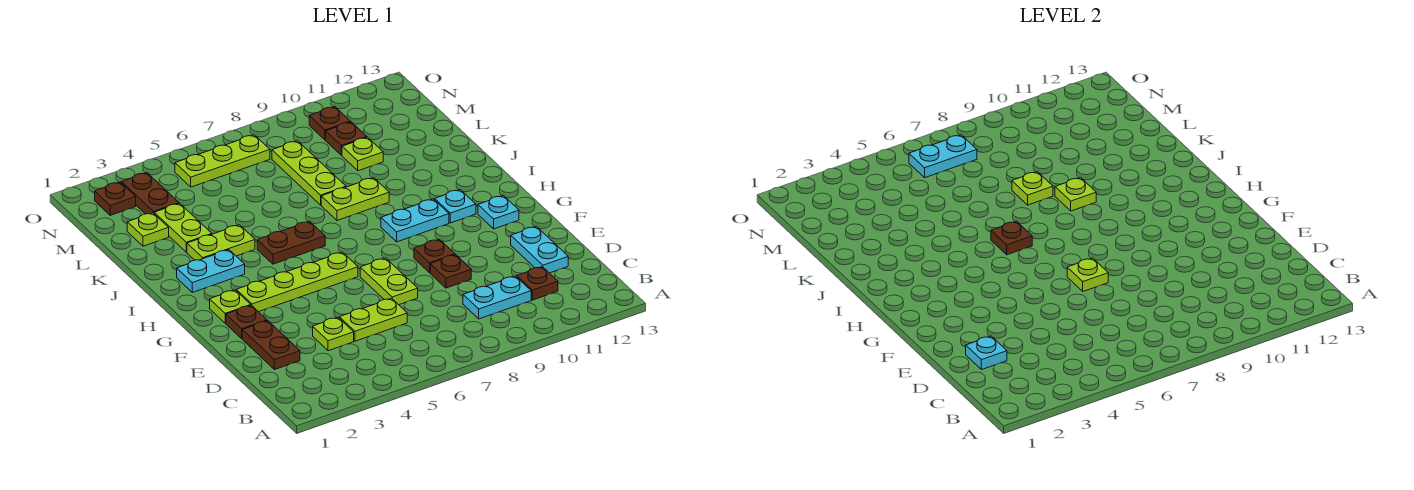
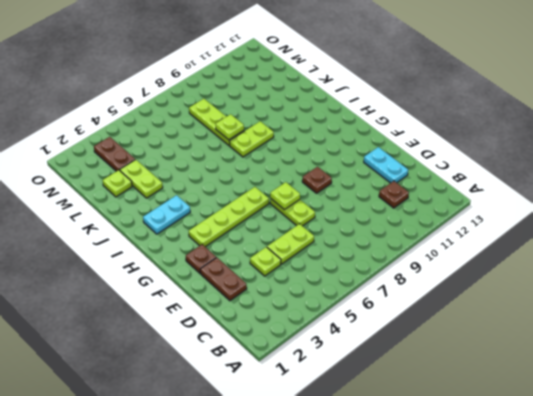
none -> cyan plate C9:C10 level 1
none -> brown plate E9 level 1
none -> lime plate G2 level 1
none -> cyan plate G12 level 1

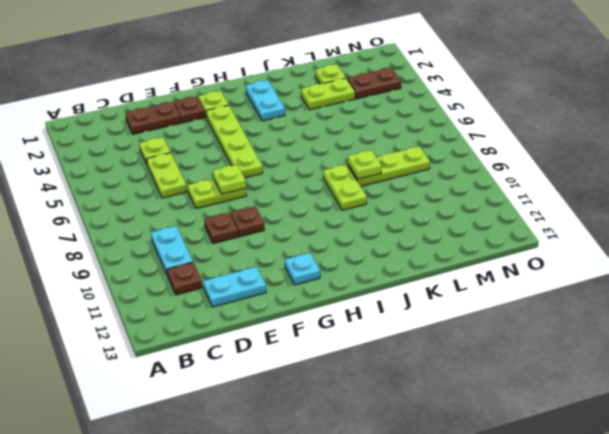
none -> cyan plate H9:H10 level 1
none -> cyan plate H11 level 1
none -> brown plate I5:I6 level 1
none -> lime plate J3:J4 level 1

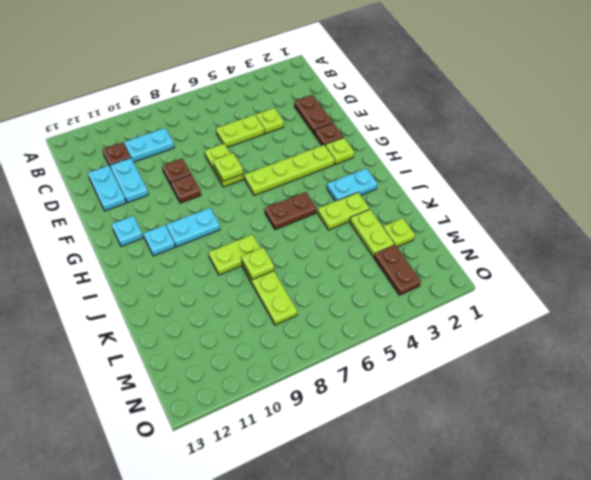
cyan plate D11:E11 level 1 -> cyan plate N6:N7 level 2
none -> lime plate L10 level 1
none -> brown plate M10 level 1
none -> brown plate N2 level 1
none -> lime plate N5:N7 level 1

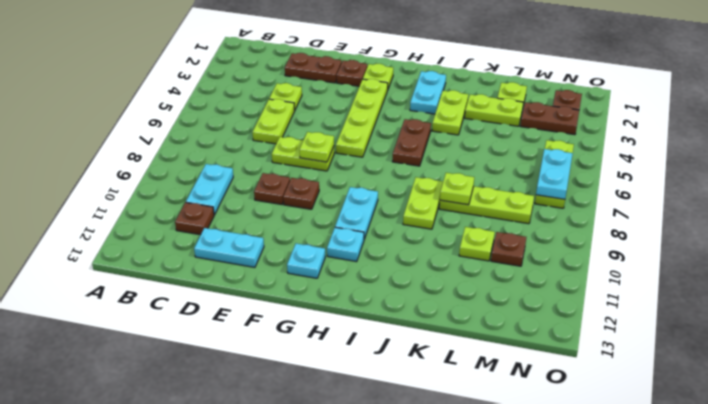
none -> brown plate N10 level 1
none -> cyan plate D2 level 2
none -> brown plate I6 level 2
none -> lime plate J9 level 2

